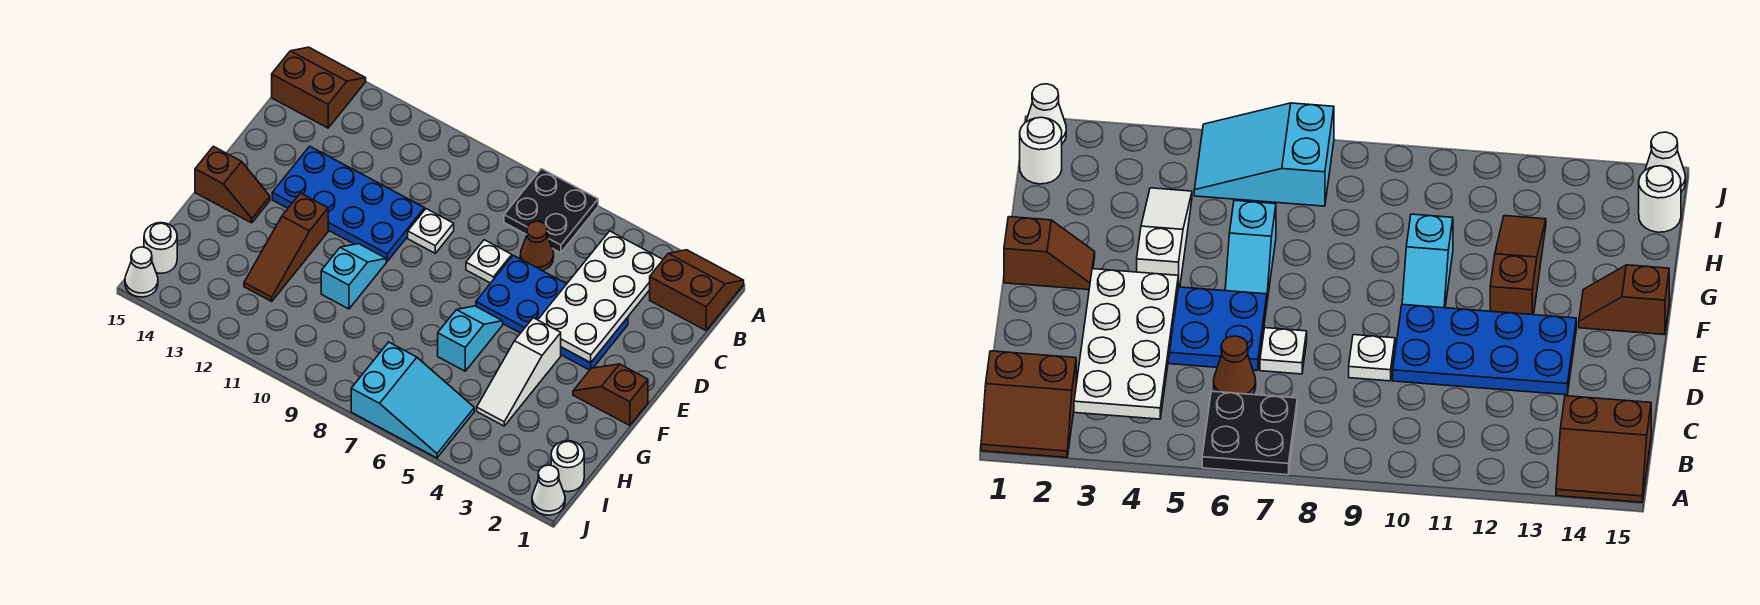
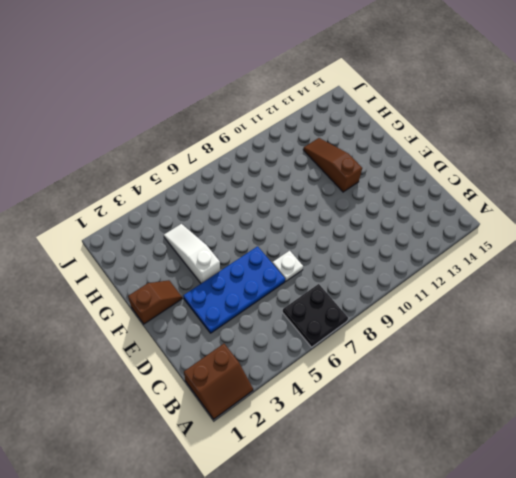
none -> brown slope A14:B15 level 1 top B
none -> brown cone C6 level 1
none -> white plate D9 level 1

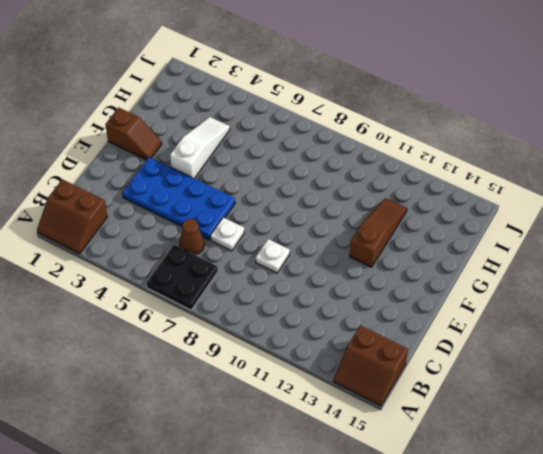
none -> blue plate D10:E13 level 1
none -> cyan slope F6:G6 level 1 top G
none -> cyan slope F10:G10 level 1 top G

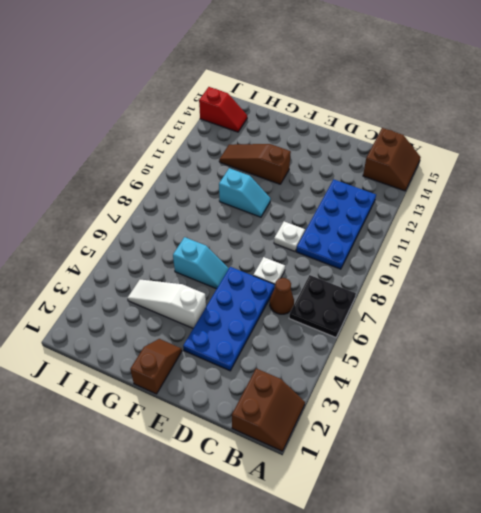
blue plate B9:C12 level 1 -> blue plate D10:E13 level 1
red slope I14:J14 level 1 top J -> none
none -> brown slope F14:F15 level 1 top 15
none -> white round brick I1 level 1
none -> cyan slope I5:J7 level 1 top 7

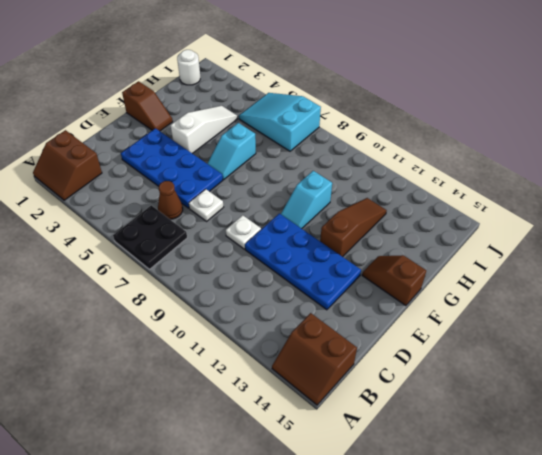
none -> white round brick I15 level 1
none -> white cone J1 level 1
none -> white cone J15 level 1

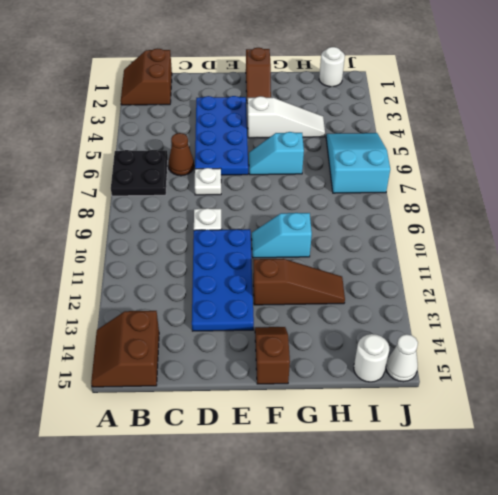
none -> white cone J1 level 1
none -> white plate B3:E4 level 2

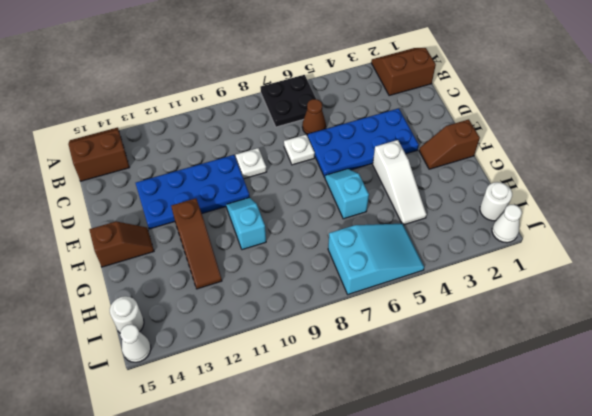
none -> white plate B3:E4 level 2

